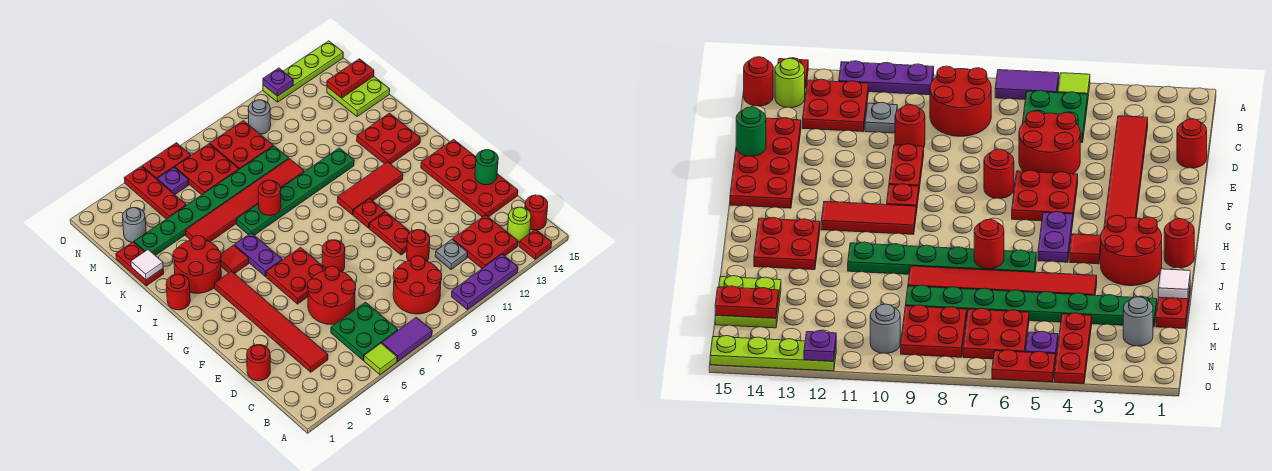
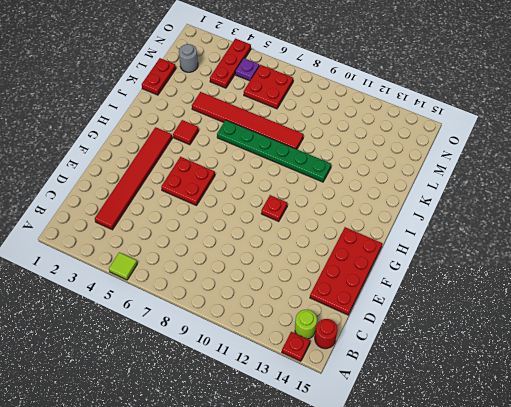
none -> purple tile A6:A7 level 1
none -> purple plate A10:A12 level 1
none -> green plate B5:C6 level 1
none -> red round brick B8:C9 level 1

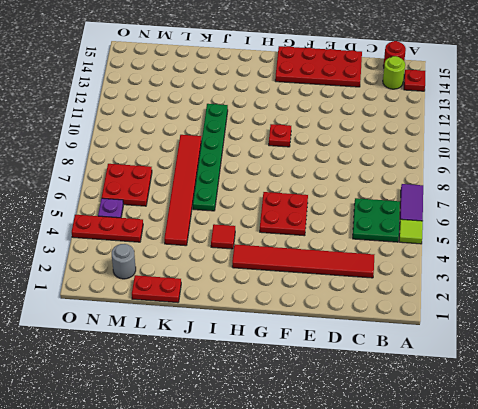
none -> purple plate A10:A12 level 1
none -> red round brick B8:C9 level 1
none -> red plate B12:C13 level 1
none -> grey plate C11 level 1

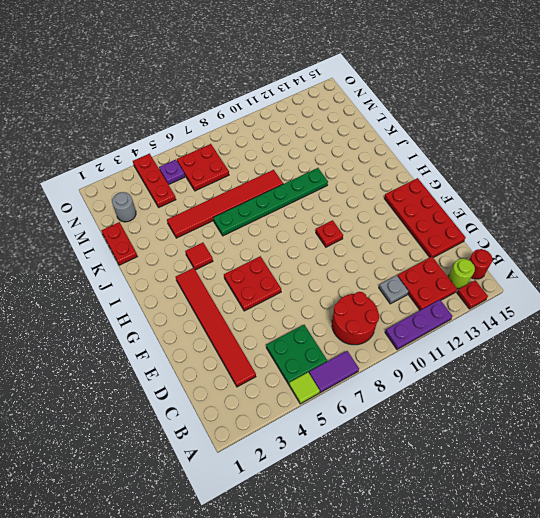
none -> red round brick D1 level 1
none -> red round brick D5:E6 level 1
none -> red round brick D10 level 1
none -> red plate E10:F10 level 1

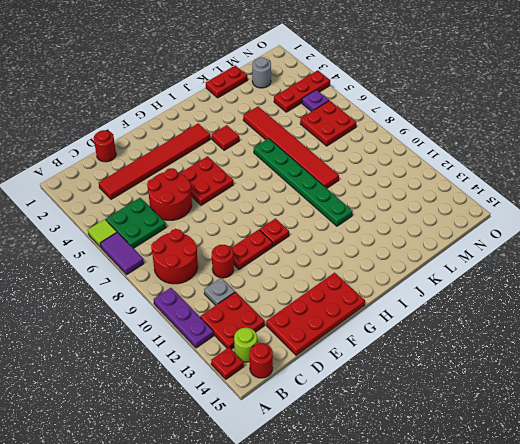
none -> red round brick F7 level 1
none -> purple plate H5:I5 level 1
none -> red tile H10:H12 level 1
none -> red round brick I1 level 1

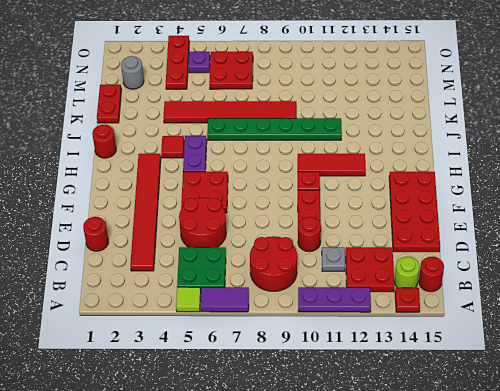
none -> red round brick F7 level 1
none -> red round brick I2:J3 level 1
none -> red plate I13:J14 level 1
none -> green plate L2:L9 level 1

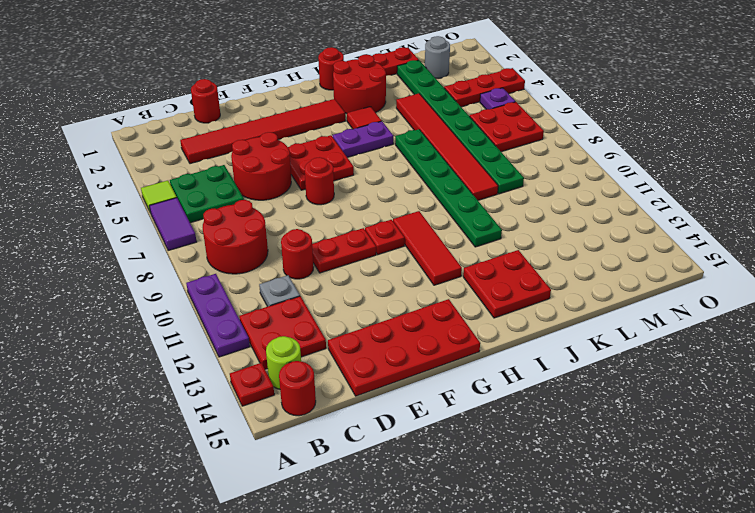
none -> lime plate L14:M15 level 1
none -> red plate M8:N9 level 1
none -> grey round brick N10 level 1
none -> red plate O5:O6 level 1

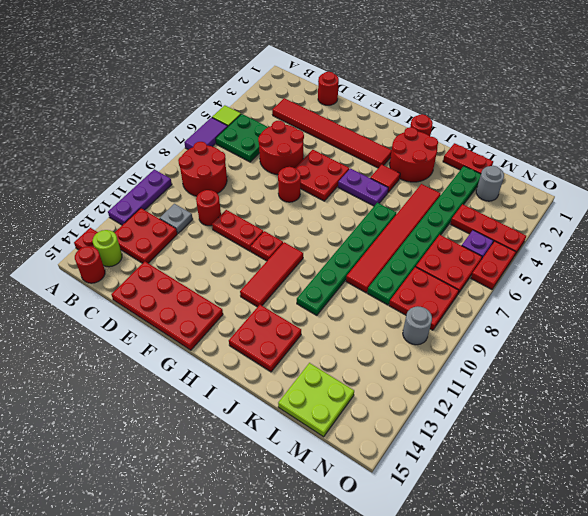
none -> lime plate O12:O15 level 1
none -> green round brick E15 level 2
none -> red round brick J7 level 2
none -> white tile K1 level 2

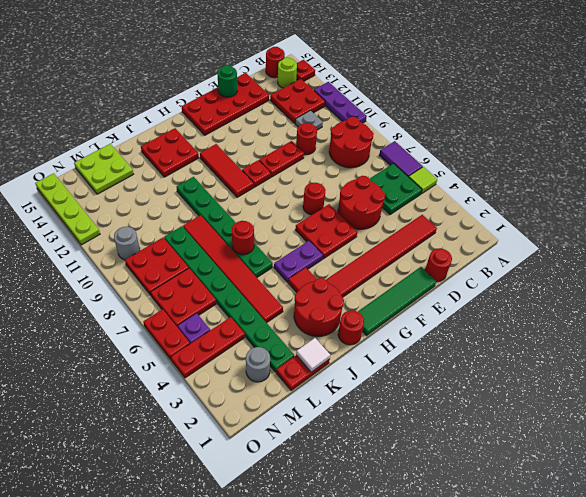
green tile E1:H1 level 1 -> none
none -> red plate M14:M15 level 2
none -> purple plate O12 level 2

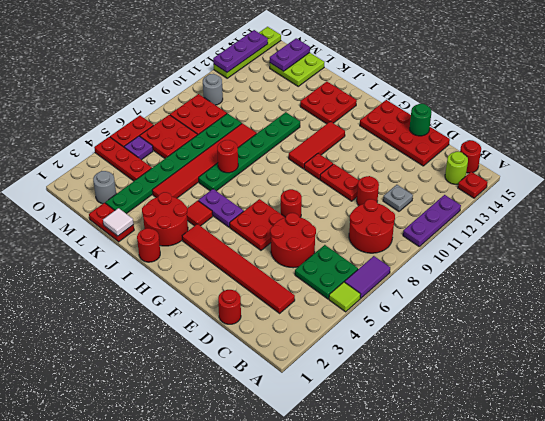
purple plate M14:M15 level 2 -> red plate M14:M15 level 2
purple plate O12:O14 level 2 -> purple plate O12 level 2
none -> red plate B12:C13 level 1

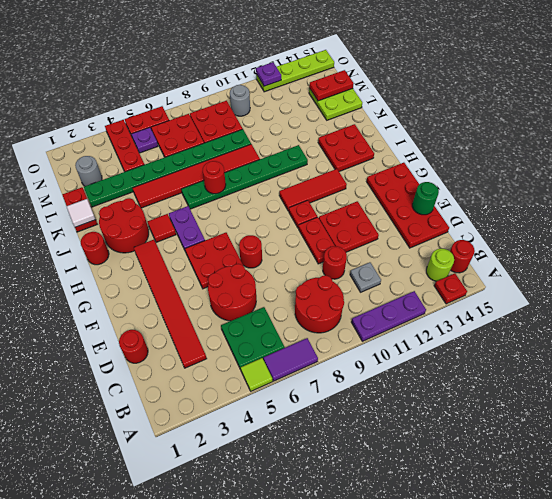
red plate E11:F12 level 1 -> red plate B12:C13 level 1

